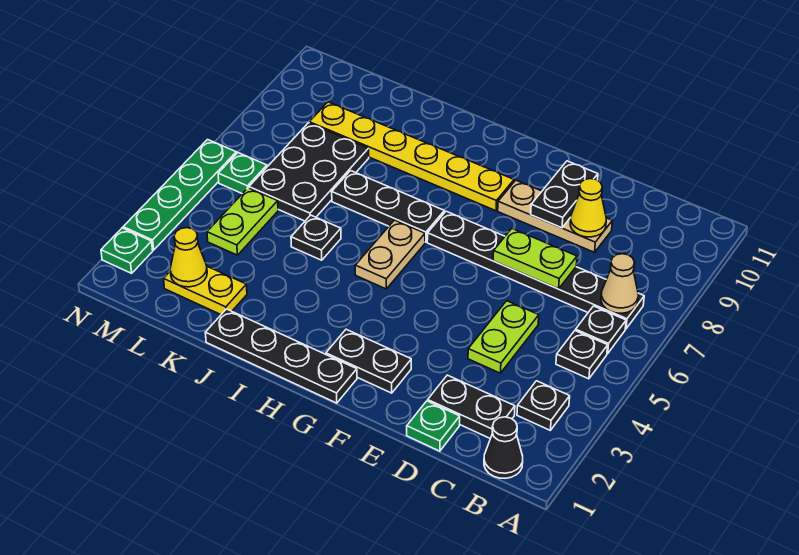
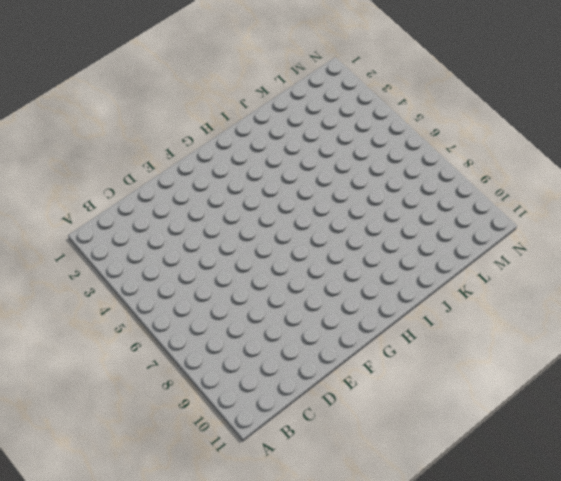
none -> black cone B1 level 1
none -> black plate B3 level 1
none -> black plate B5 level 1

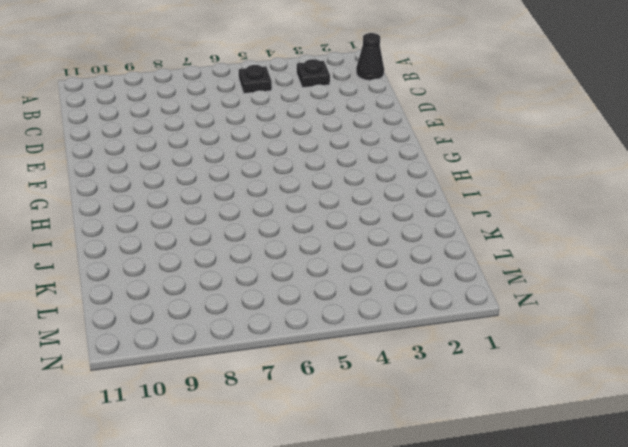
none -> black plate B6 level 1
none -> black plate B7:G7 level 1
none -> black plate C2:D2 level 1

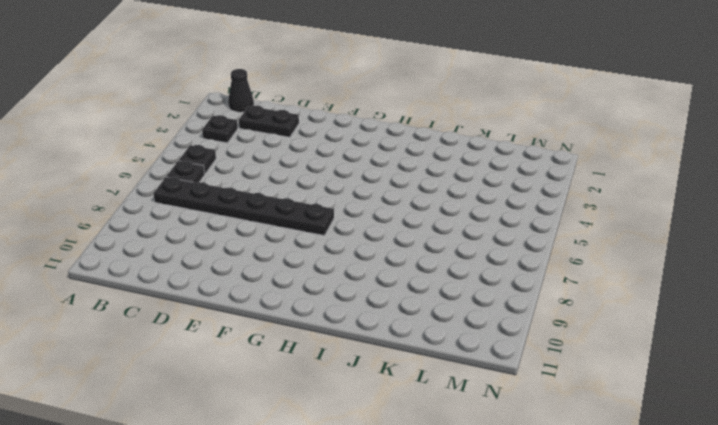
none -> green plate D1 level 1
none -> lime plate D4:D5 level 1
none -> tan plate D9:F9 level 1

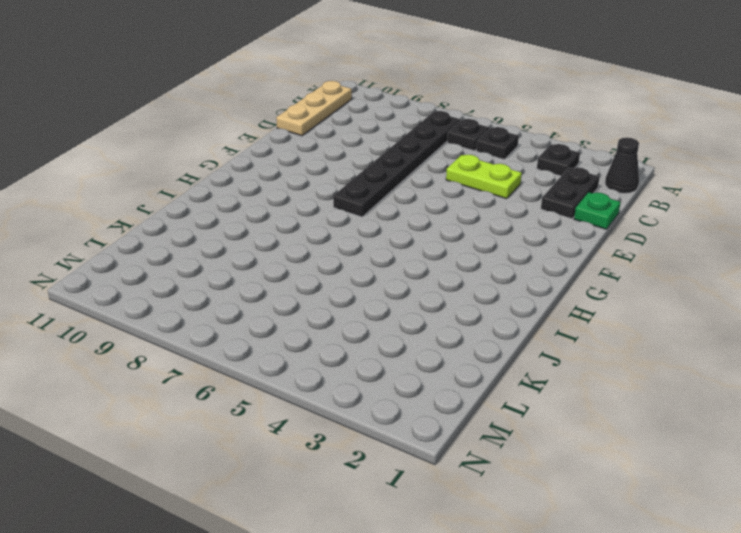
tan plate B11:D11 level 1 -> tan plate D9:F9 level 1
none -> black plate F2:G2 level 1
none -> black plate G1:J1 level 1
none -> yellow plate G9:L9 level 1

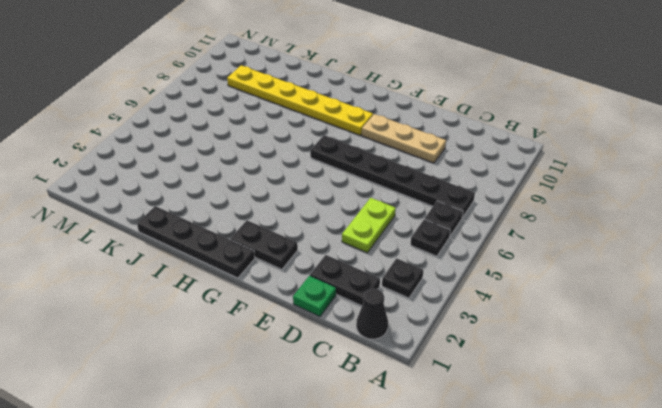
none -> tan plate H5:H6 level 1
none -> black plate H7:J7 level 1
none -> black plate J5 level 1

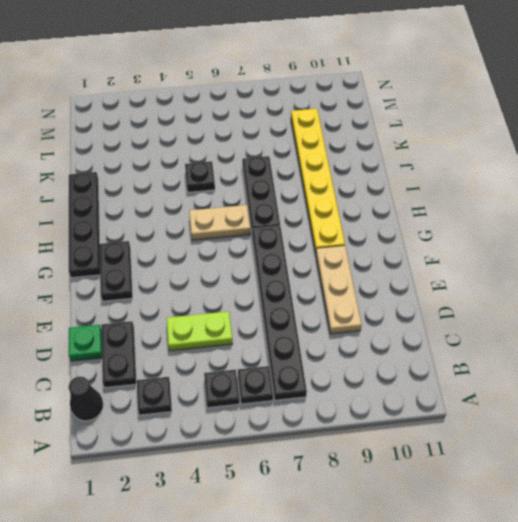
none -> yellow plate K2:L2 level 1
none -> black plate K6:L8 level 1
none -> lime plate L4:L5 level 1

